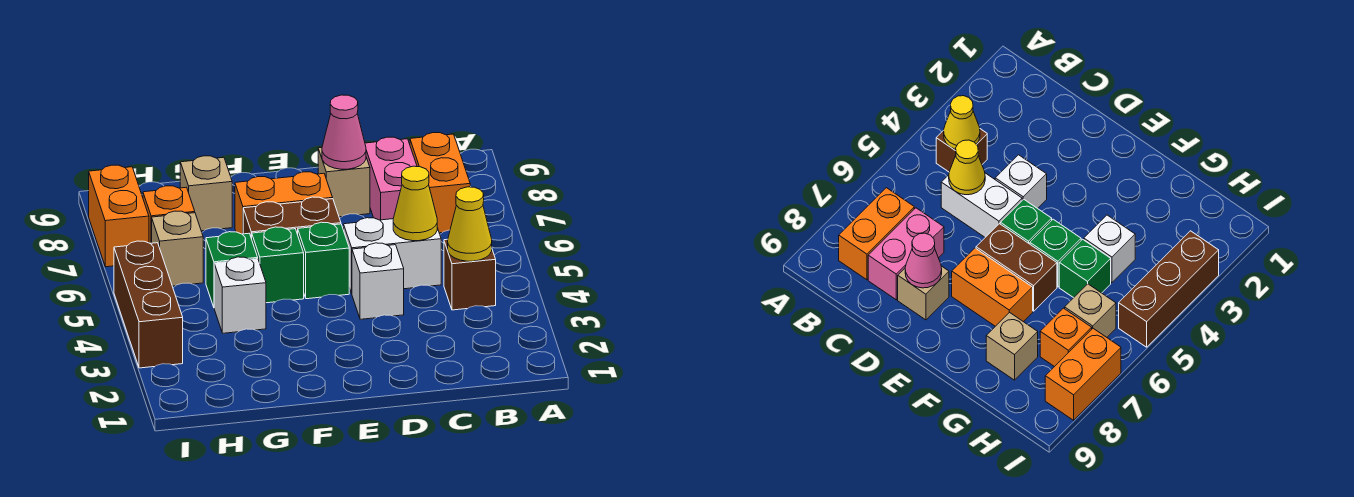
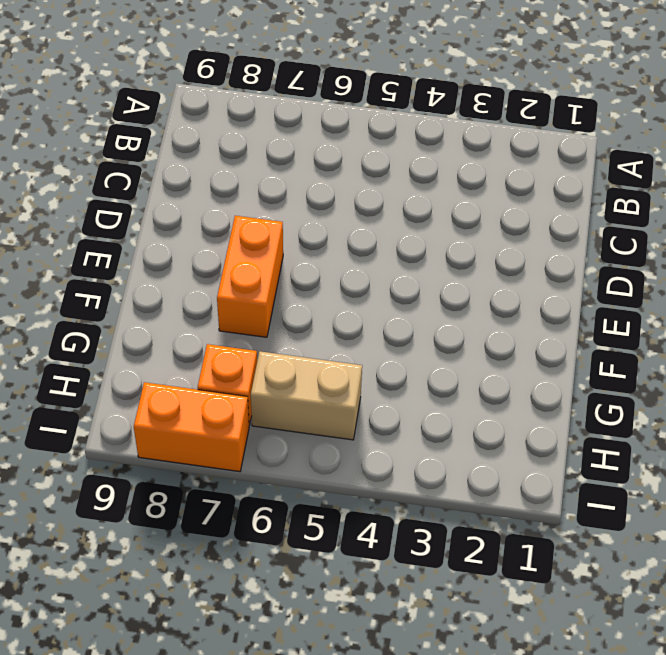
tan brick H5:H6 level 1 -> tan brick H6 level 1
none -> brown brick B4 level 1
none -> orange brick B7:B8 level 1
none -> white brick C5:D5 level 1

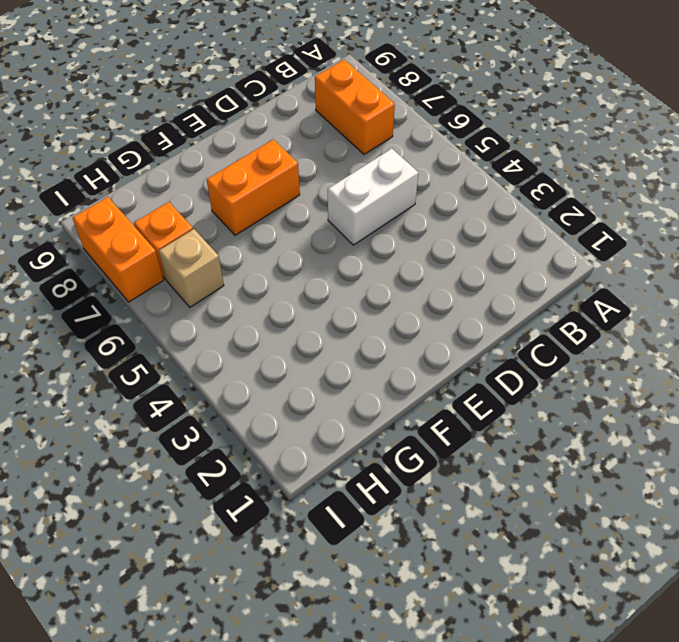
none -> brown brick B4 level 1
none -> pink brick C7:C8 level 1
none -> white brick D4 level 1

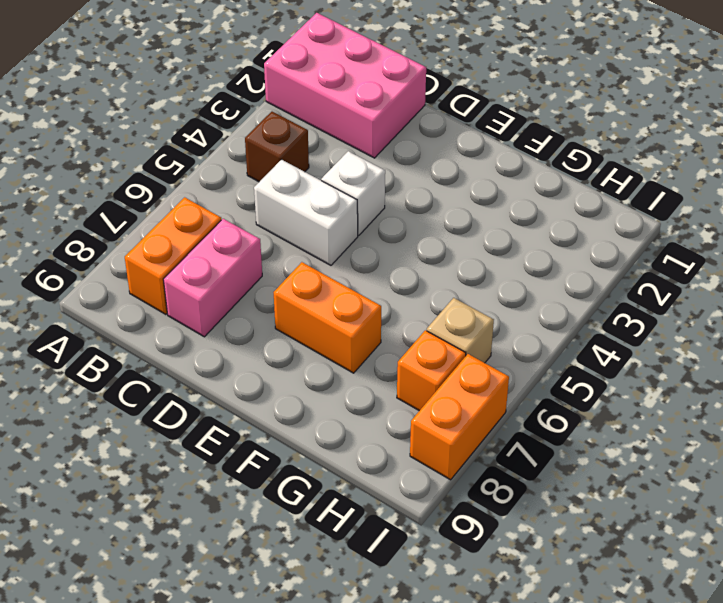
pink brick A1:C2 level 1 -> none
none -> tan brick D8 level 1
none -> green brick E5 level 1
none -> brown brick E6:F6 level 1

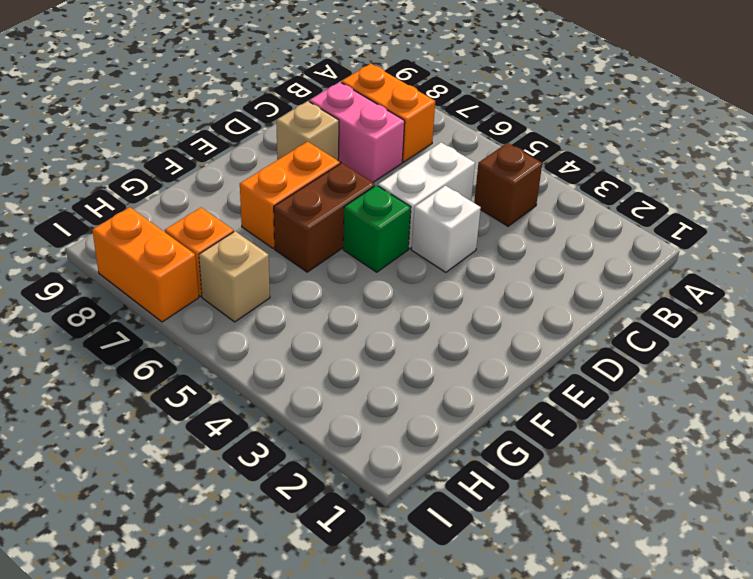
none -> green brick F5 level 1
none -> white brick G4 level 1
none -> green brick G5 level 1

